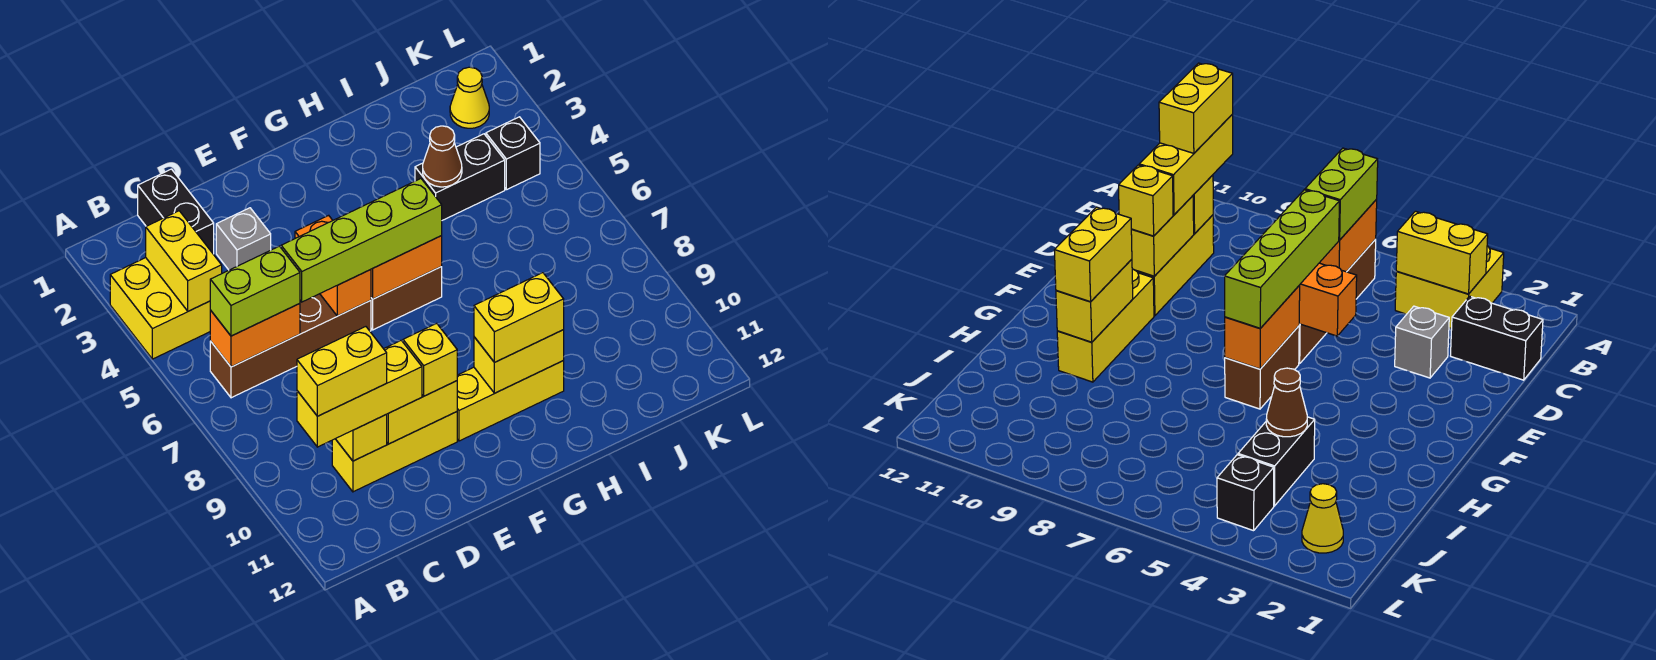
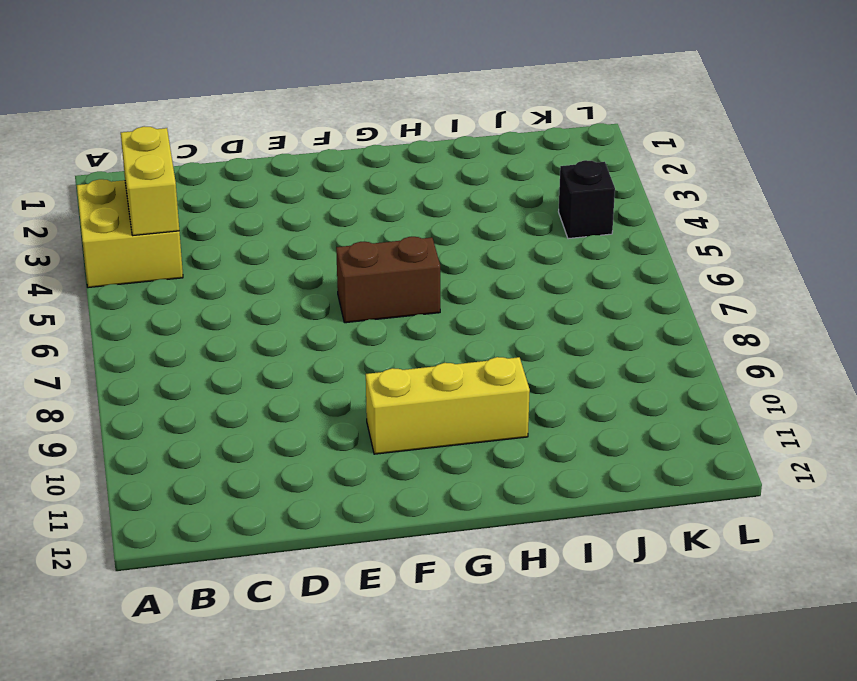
none -> brown brick B6:E6 level 1
none -> black brick C1:C2 level 1
none -> yellow brick C10:E10 level 1

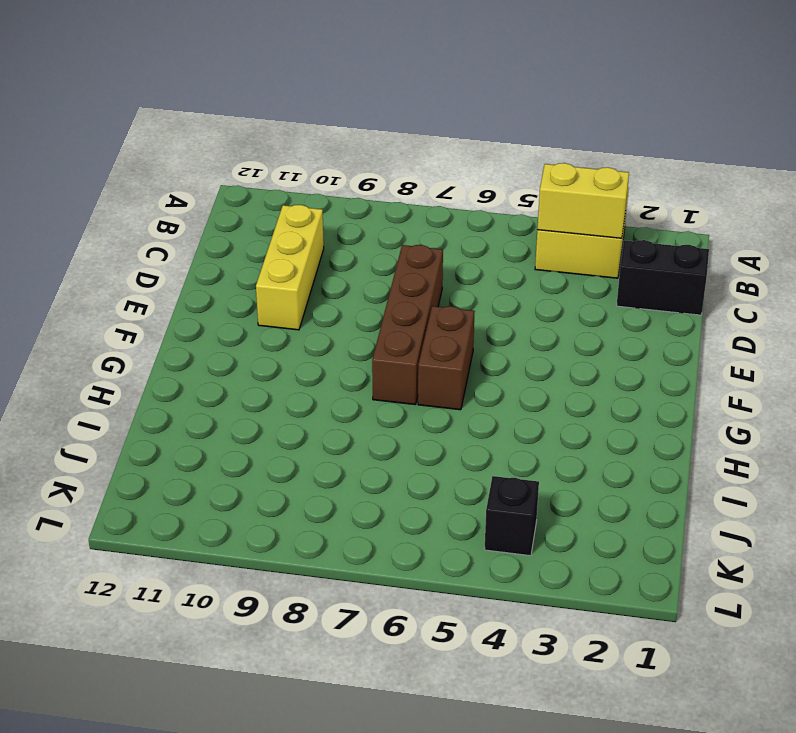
brown brick D7:G7 level 1 -> brown brick B6:E6 level 1
none -> grey brick D3 level 1
none -> yellow brick F10:H10 level 1
none -> black brick I4:J4 level 1

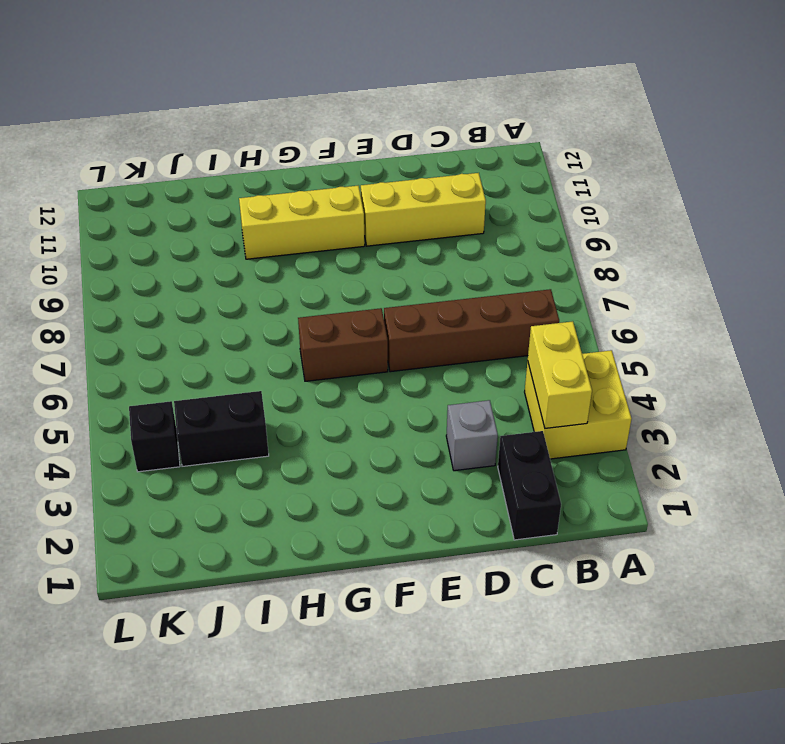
none -> yellow cone K2 level 1
none -> orange brick B6:C6 level 2
none -> yellow brick C10 level 2

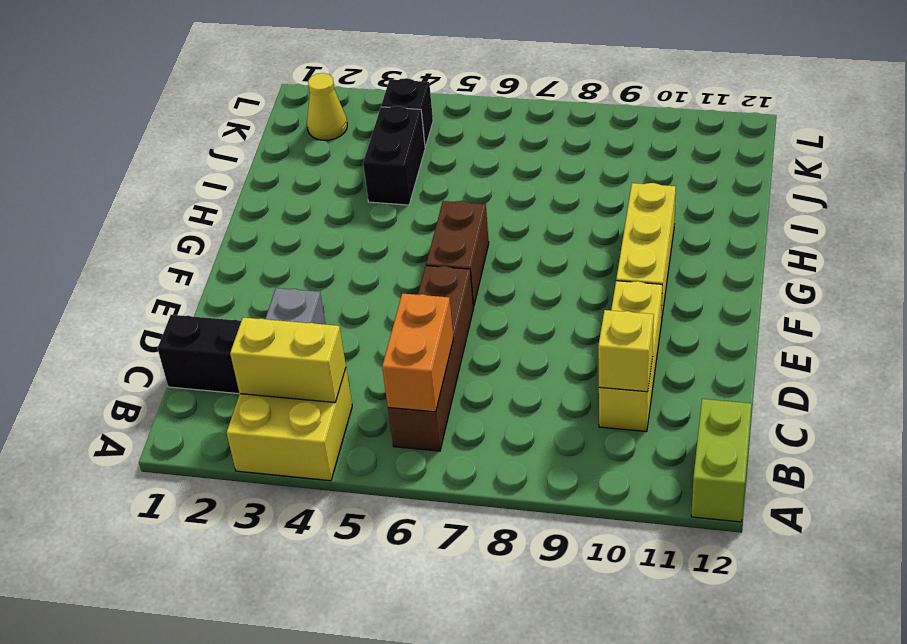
lime brick A12:B12 level 1 -> lime brick B6:C6 level 3
none -> yellow brick D10:E10 level 2
none -> orange brick E5:E6 level 2
none -> orange brick F6:G6 level 2

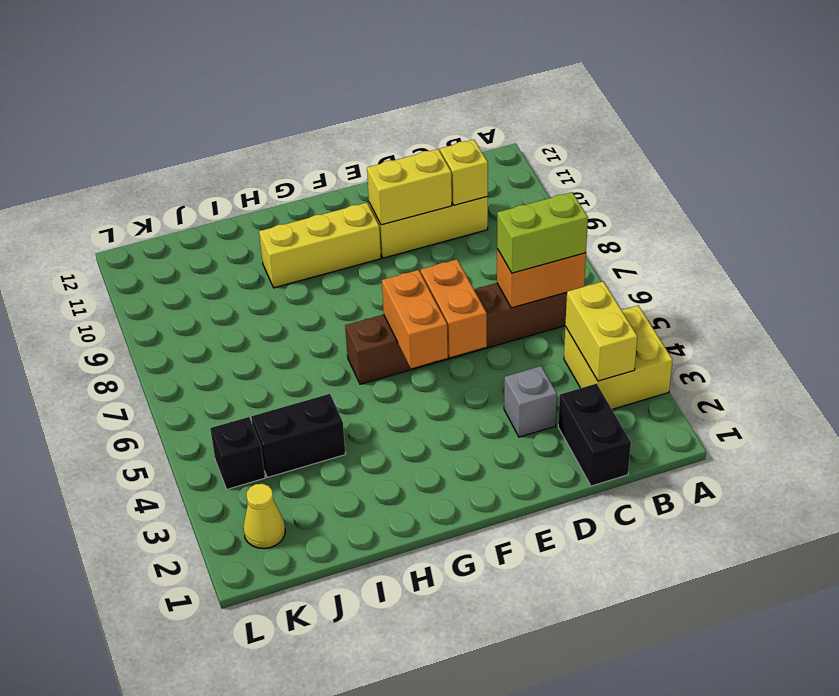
orange brick F5:F6 level 2 -> orange brick F6:G6 level 2
none -> yellow brick G10:H10 level 2
none -> brown cone I4 level 2
none -> yellow brick B10:D10 level 3

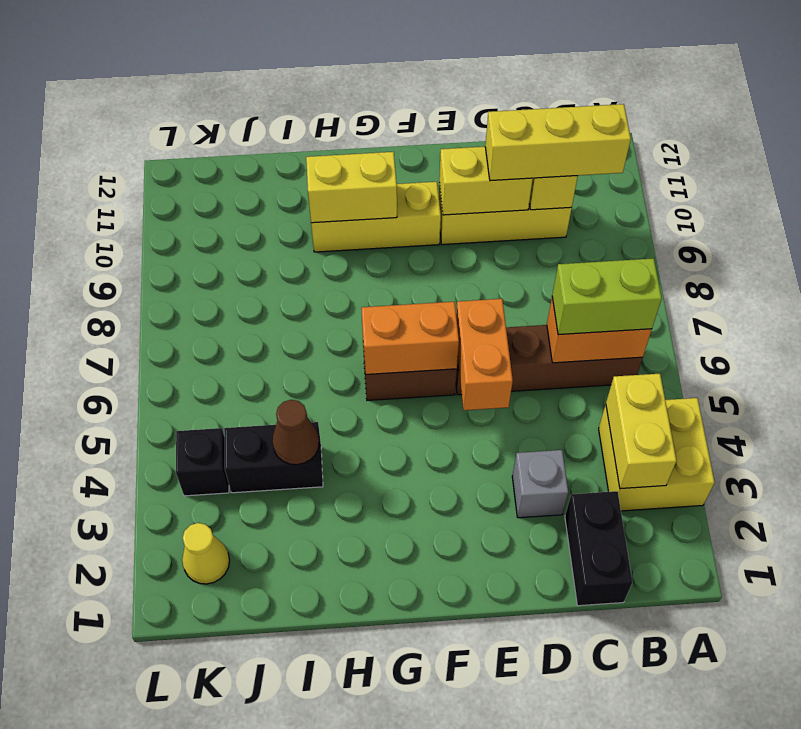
none -> lime brick D6:G6 level 3
none -> yellow brick E10 level 3
none -> yellow brick G10:H10 level 3

